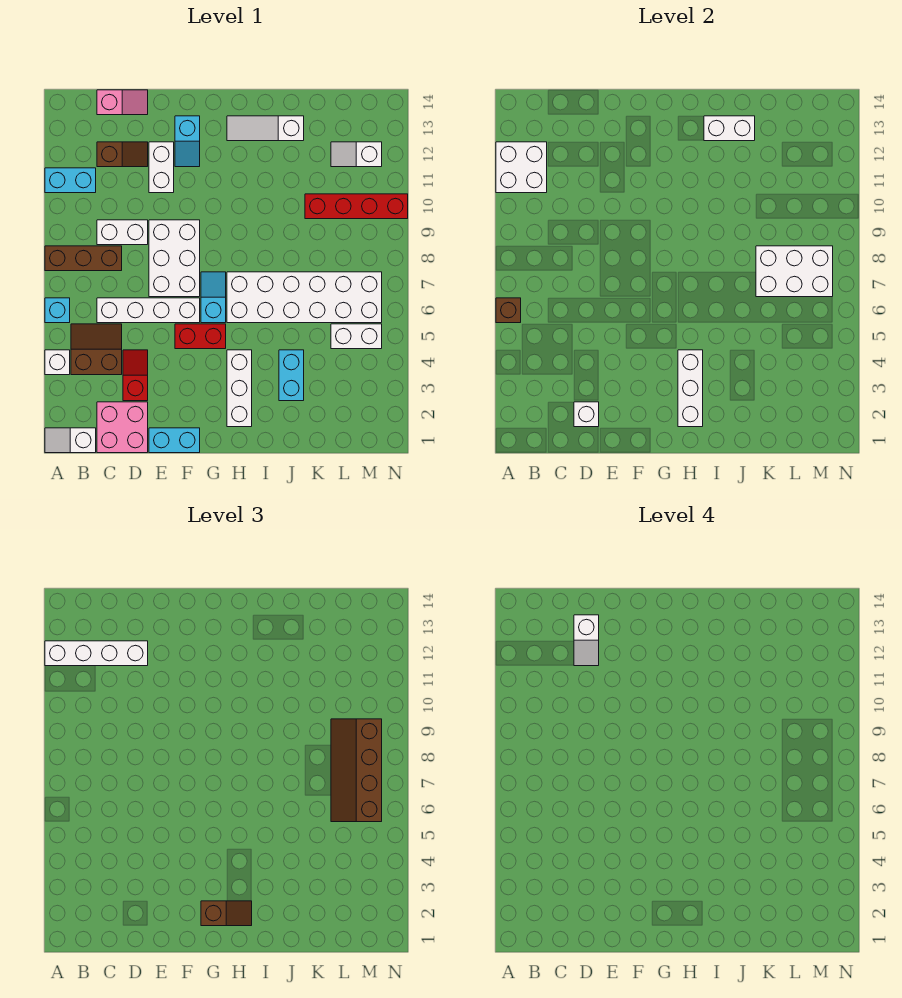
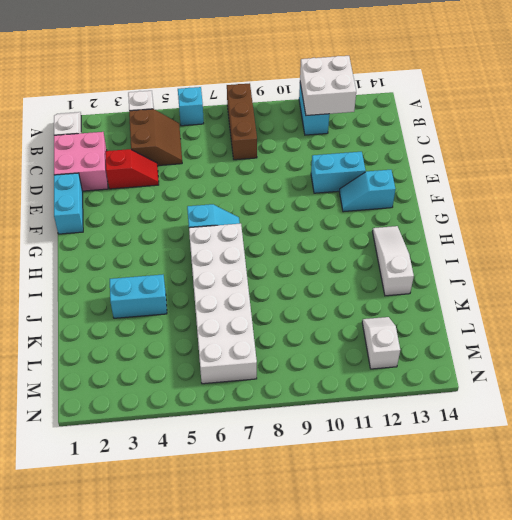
cyan brick E11:E12 level 1 -> white brick E11:E12 level 1
none -> white brick C6:F6 level 1
none -> white brick C9:D9 level 1
none -> brown slope C12:D12 level 1 top C
none -> pink slope C14:D14 level 1 top C

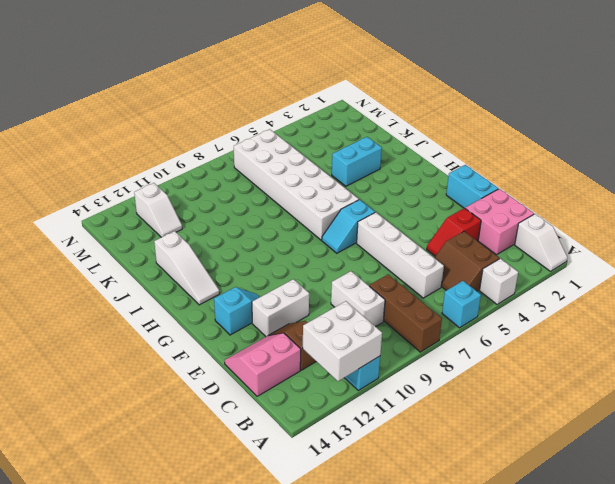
pink slope C13:D14 level 1 top C -> pink slope C14:D14 level 1 top C
none -> white brick E7:F9 level 1
none -> red brick F5:G5 level 1
none -> white brick H2:H4 level 1
none -> red brick K10:N10 level 1

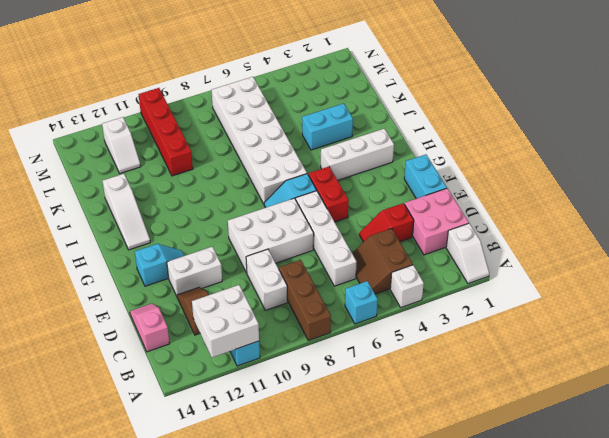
none -> white brick L5:M5 level 1
none -> brown brick A6 level 2
none -> white brick D2 level 2
none -> white brick H2:H4 level 2

